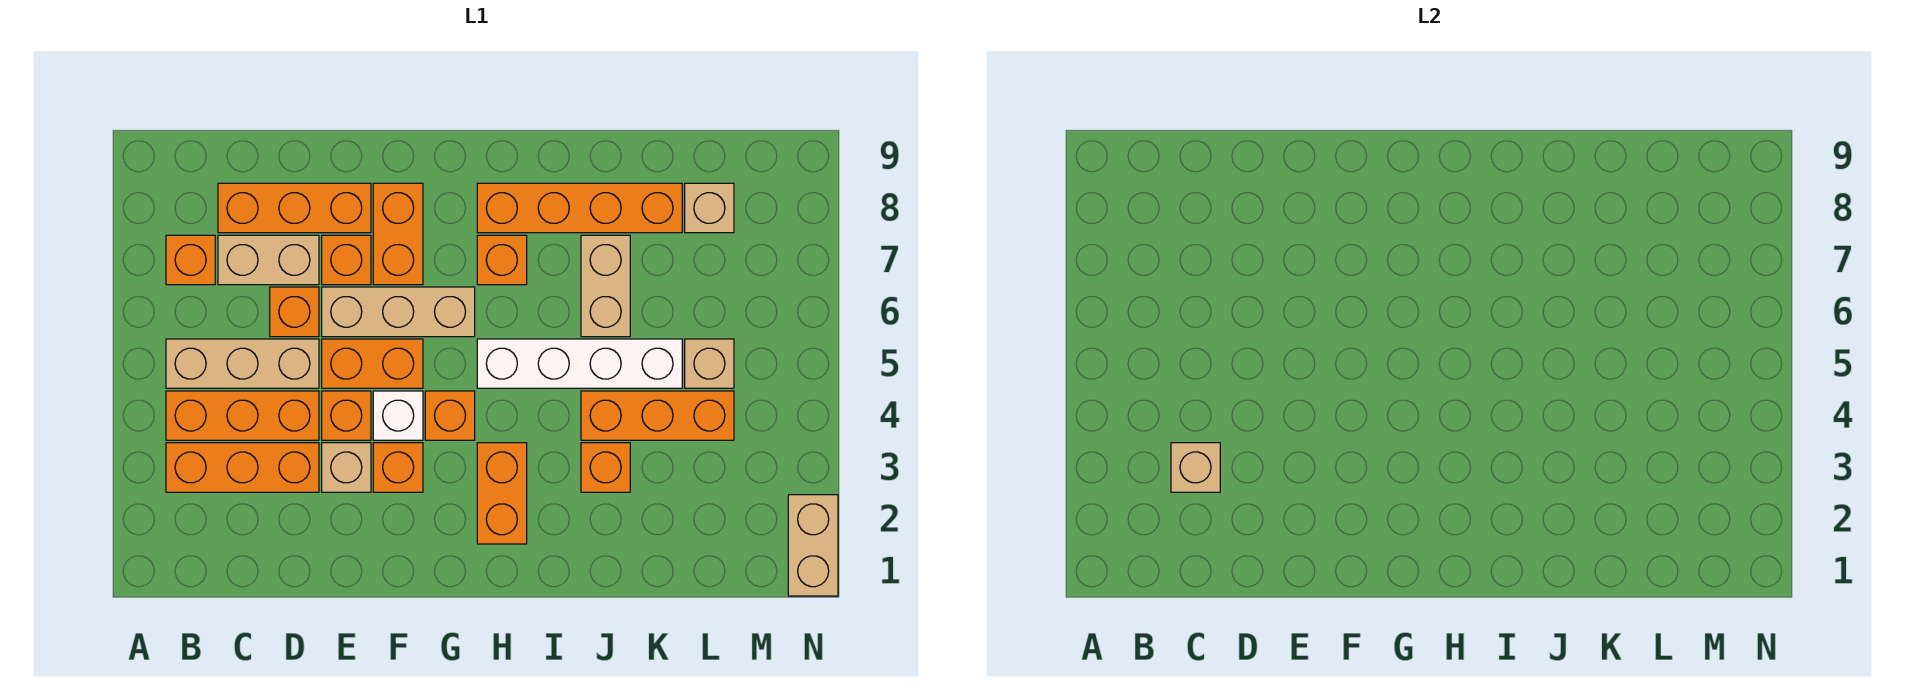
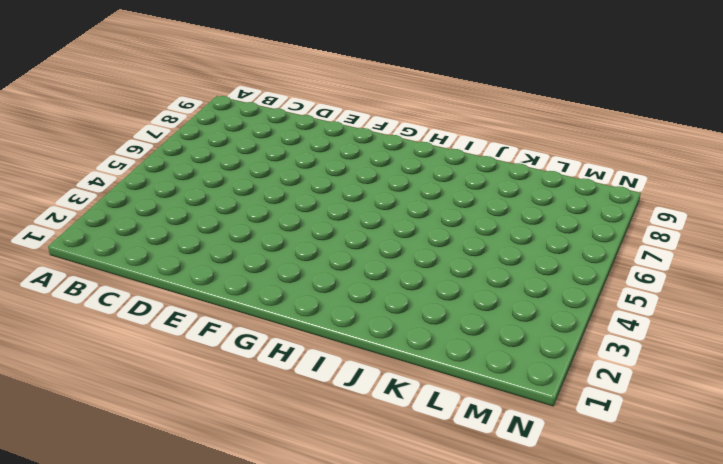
none -> orange brick B3:D3 level 1
none -> orange brick B4:D4 level 1
none -> tan brick B5:D5 level 1

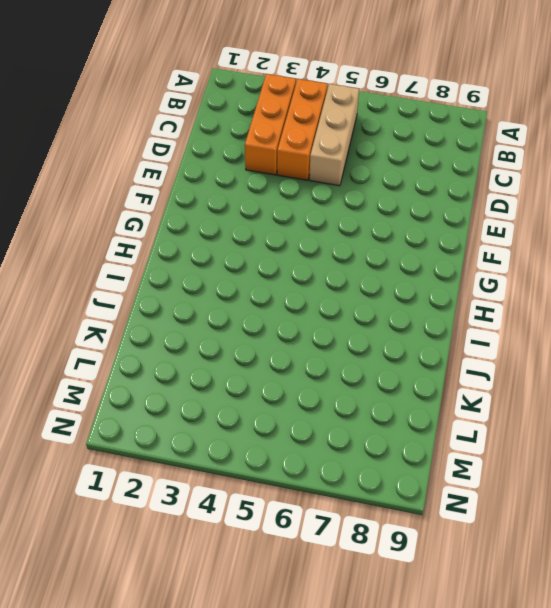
none -> orange brick B7 level 1
none -> tan brick C7:D7 level 1
none -> orange brick C8:E8 level 1

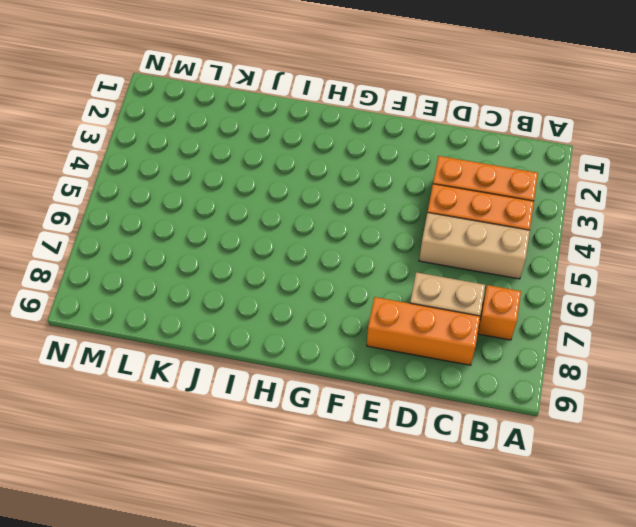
none -> orange brick D6 level 1
none -> tan brick E3 level 1
none -> orange brick E4 level 1

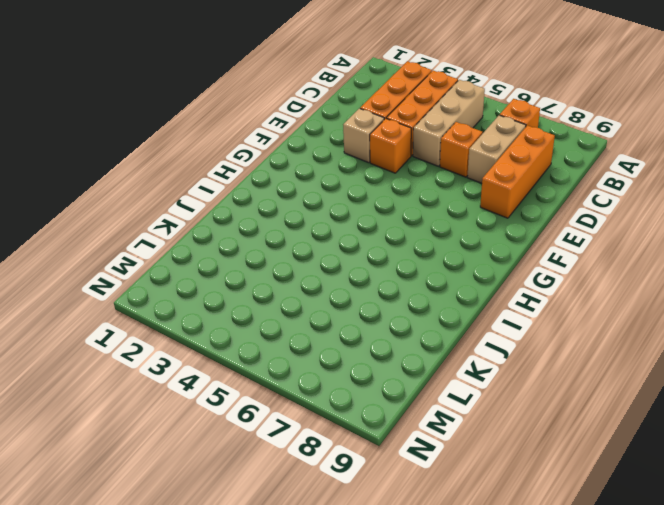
none -> orange brick E5:F5 level 1
none -> tan brick E6:G6 level 1
none -> orange brick E7 level 1

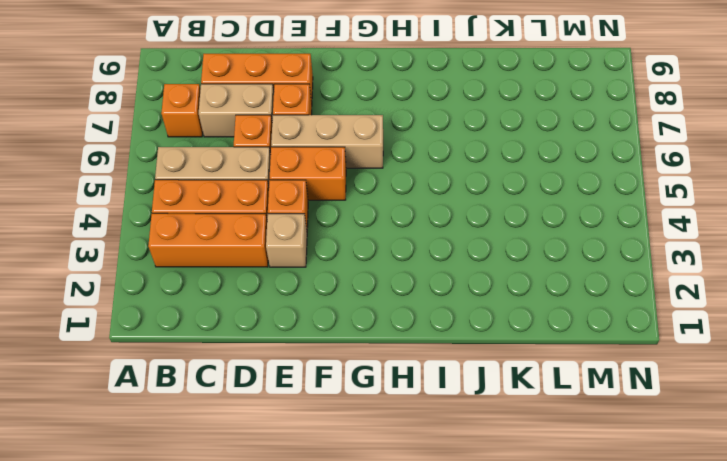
none -> orange brick F3 level 1
none -> white brick F4 level 1
none -> orange brick F7:F8 level 1

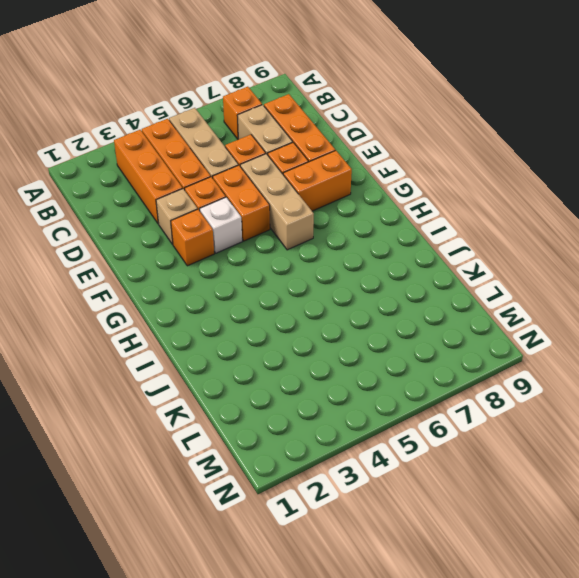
none -> orange brick G4 level 1
none -> orange brick H2:H3 level 1
none -> white brick H5:K5 level 1

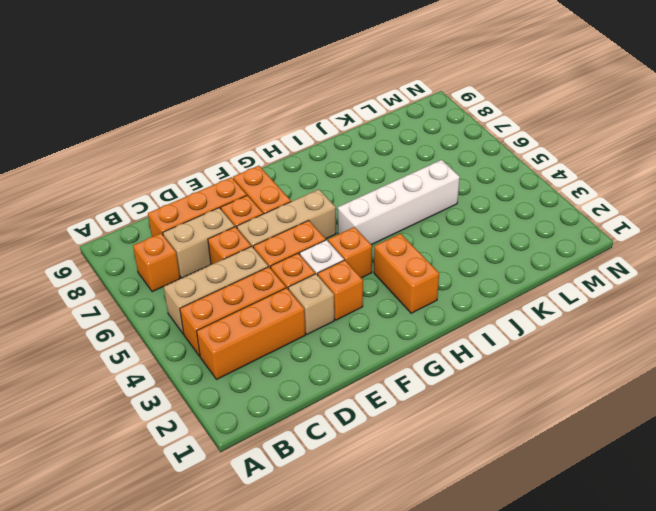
none -> orange brick H7 level 1
none -> orange brick H8:K8 level 1
none -> orange brick J3 level 1

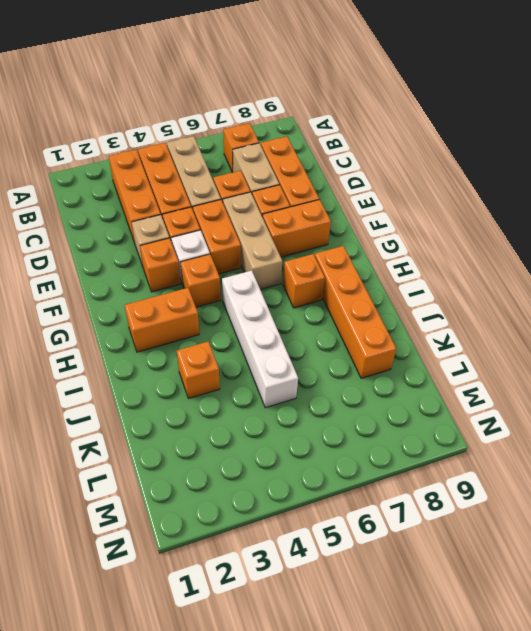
none -> orange brick J4:L4 level 1
none -> tan brick J6:J7 level 1
none -> tan brick L5 level 1

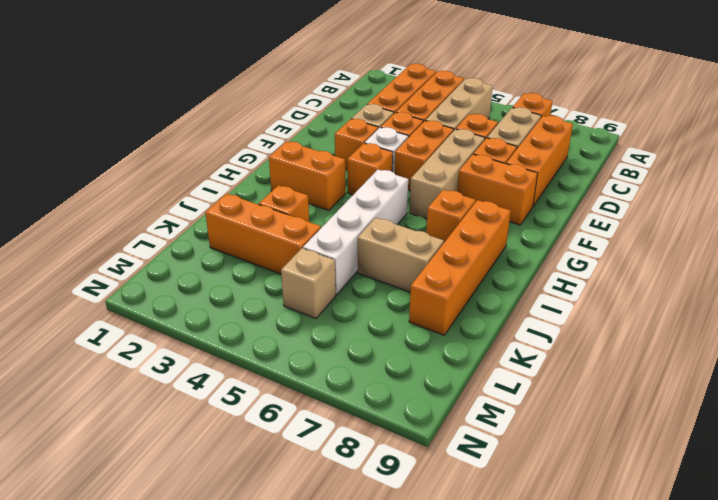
orange brick K2:K4 level 1 -> orange brick J4:L4 level 1
none -> tan brick L8 level 1
none -> tan brick N1:N2 level 1
none -> tan brick C3 level 2

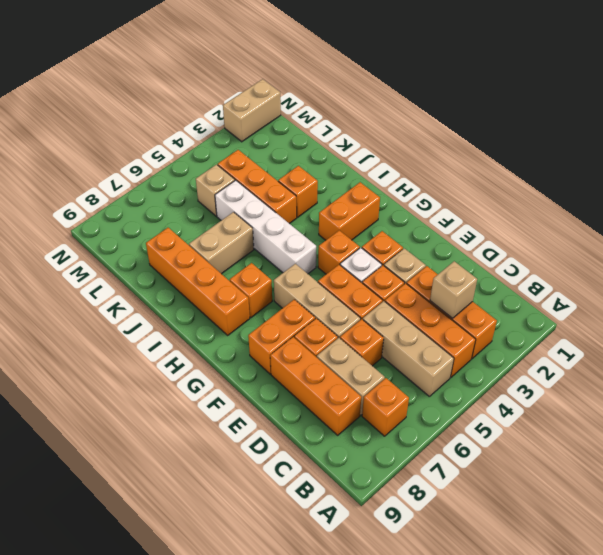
none -> tan brick L8 level 1

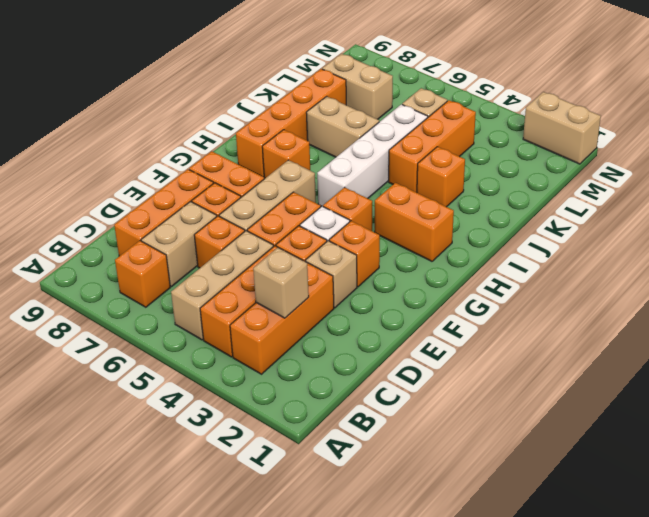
tan brick L7:L8 level 1 -> tan brick L8 level 1

